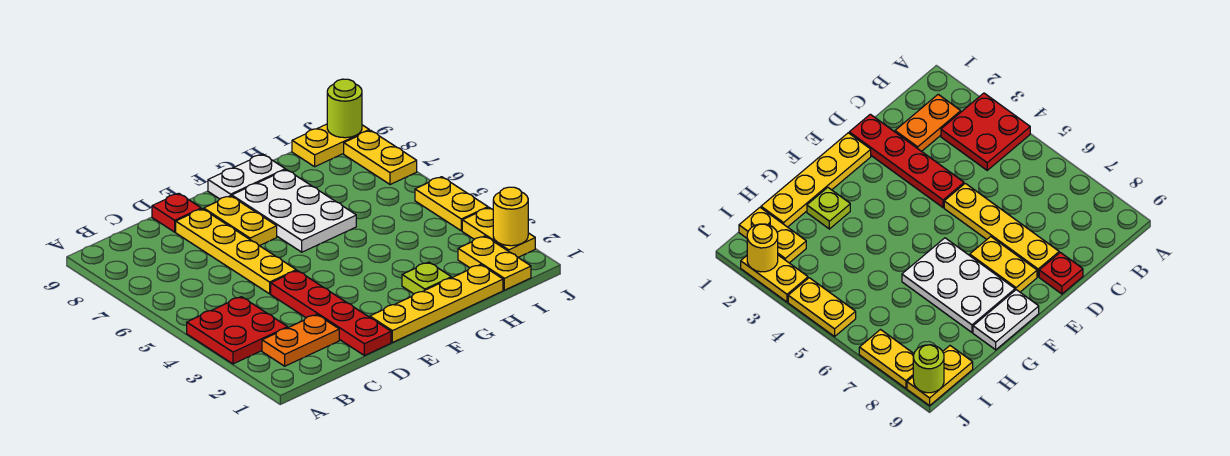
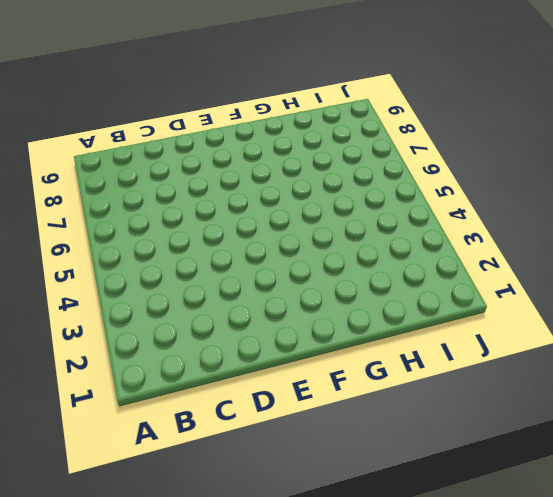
none -> red plate A3:B4 level 1
none -> orange plate B2:C2 level 1
none -> red plate D1:D4 level 1

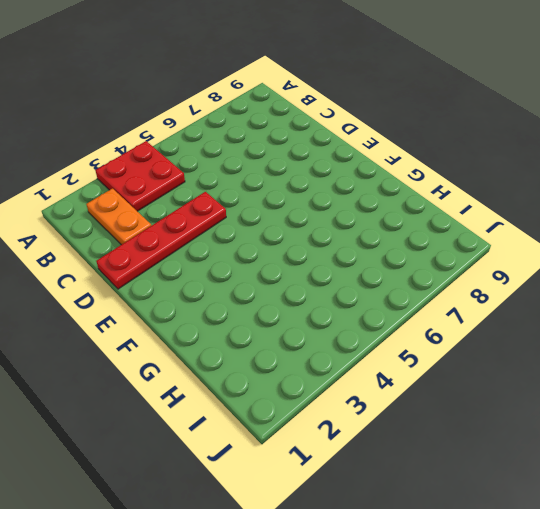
none -> yellow plate D5:D8 level 1
none -> red plate D9 level 1
none -> yellow plate E1:H1 level 1

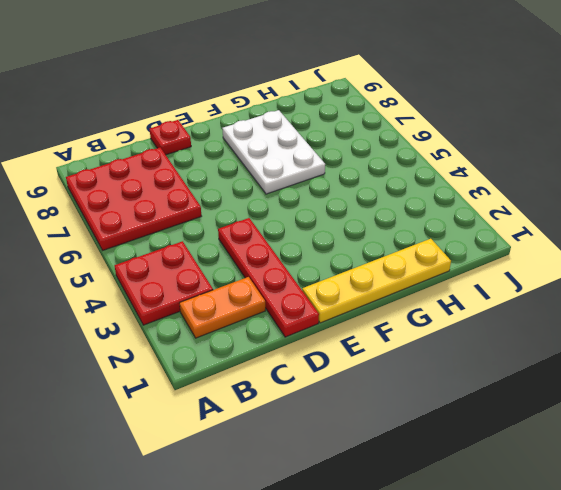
red plate A6:C8 level 1 -> none
none -> yellow plate D5:D8 level 1
none -> yellow plate E7:E8 level 1
none -> white plate F9:G9 level 1

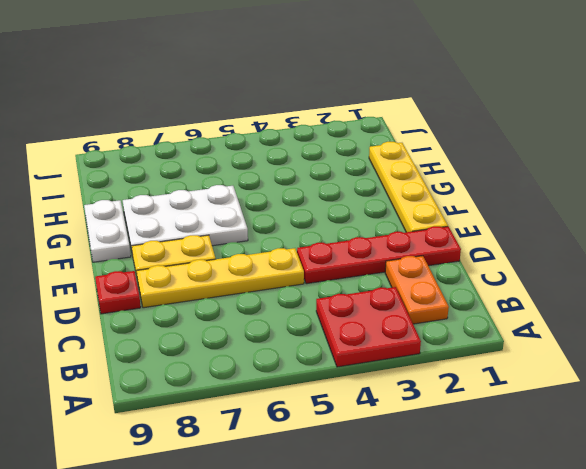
none -> lime plate G2 level 1
none -> yellow plate I1:I2 level 1
none -> yellow plate I9:J9 level 1

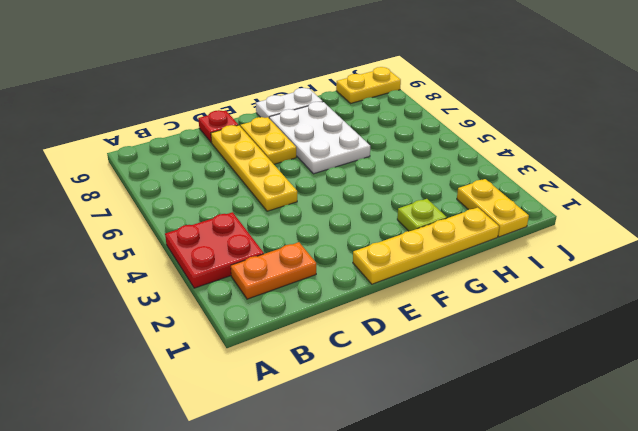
none -> red plate D1:D4 level 1
none -> yellow plate J2:J3 level 1
none -> yellow plate J4:J5 level 1

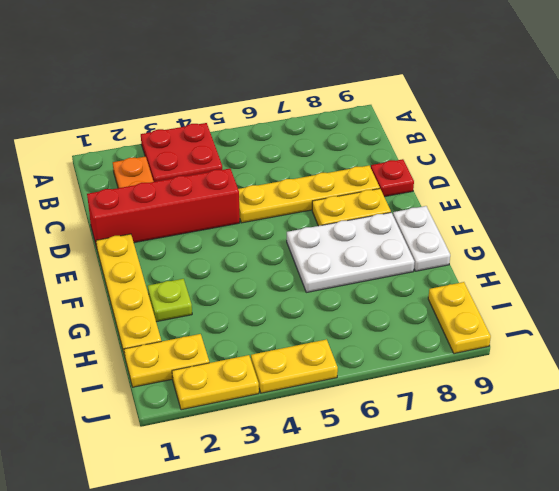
red brick D1:D4 level 1 -> red plate D1:D4 level 1
none -> yellow plate J7:J8 level 1
none -> yellow round brick J2 level 2
none -> lime round brick J9 level 2

